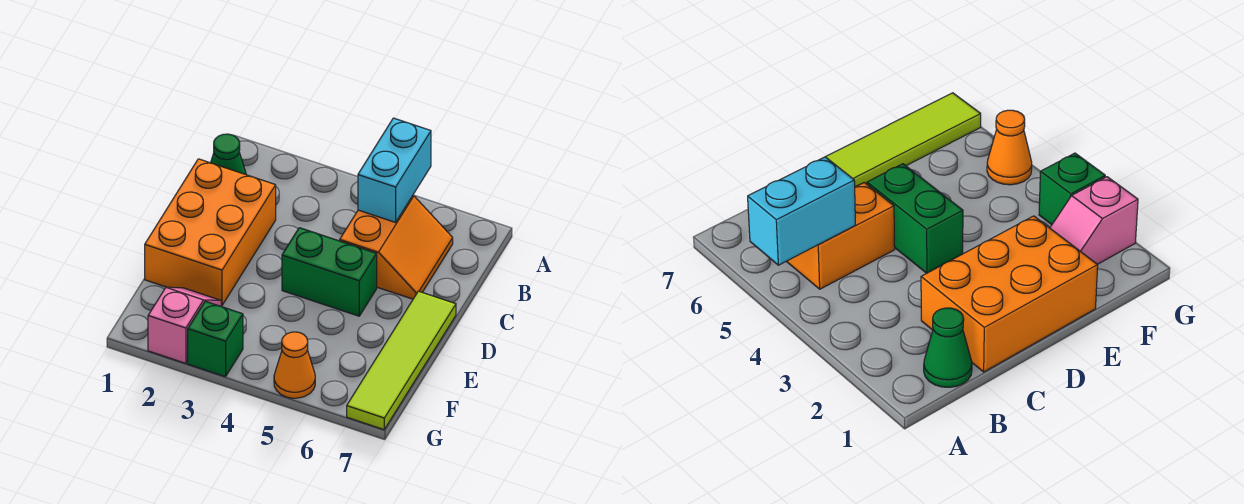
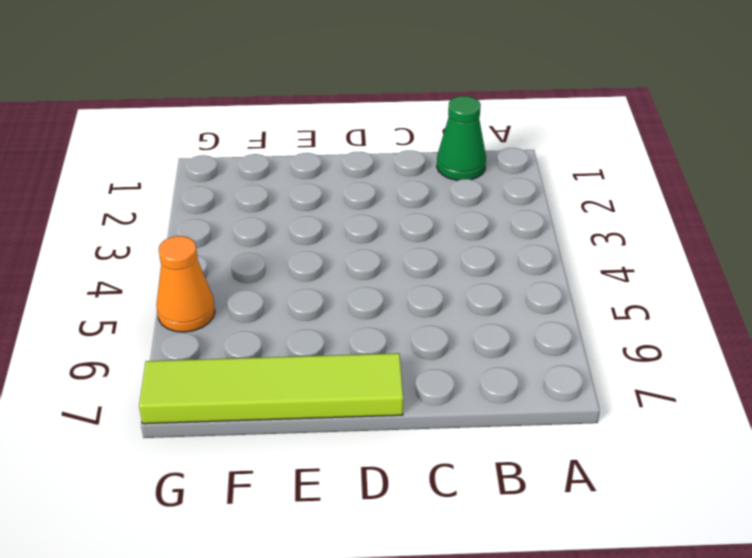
none -> orange slope B5:C6 level 1 top 5
none -> orange brick C1:E2 level 1

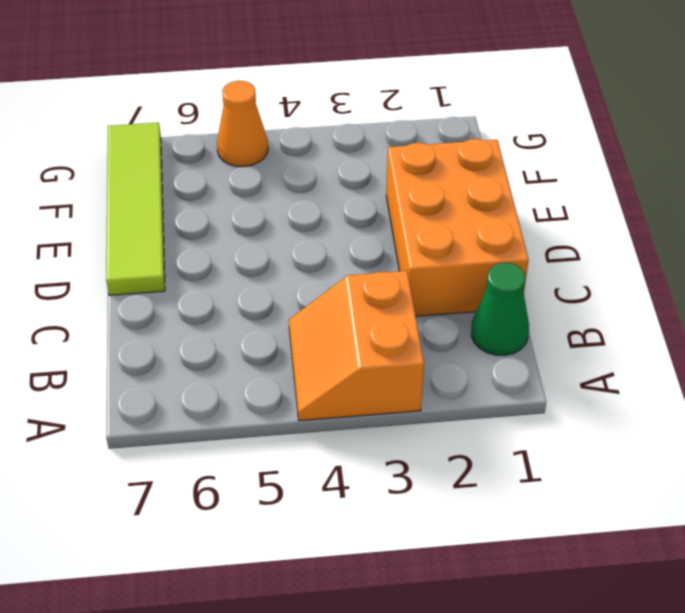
orange slope A3:B4 level 1 top 3 -> orange slope B5:C6 level 1 top 5
none -> green brick D4:D5 level 1
none -> pink slope F2:G2 level 1 top G

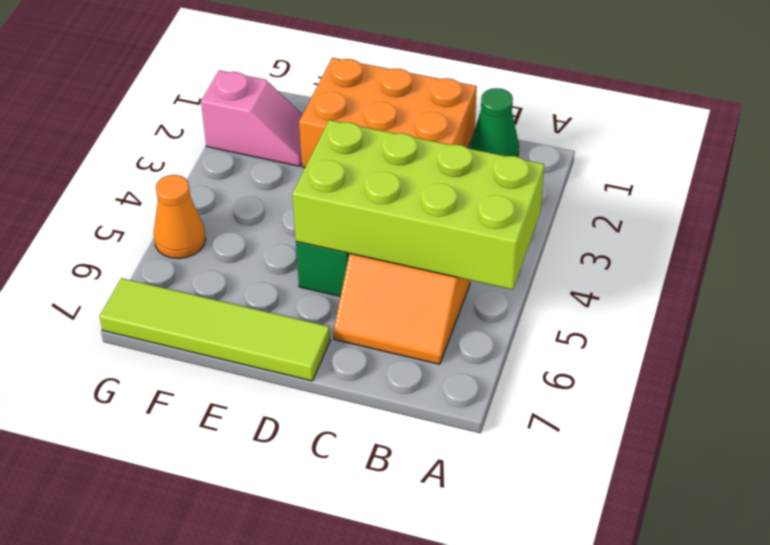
lime brick A4:D5 level 2 -> cyan brick A5:B5 level 2
none -> green brick G3 level 1

